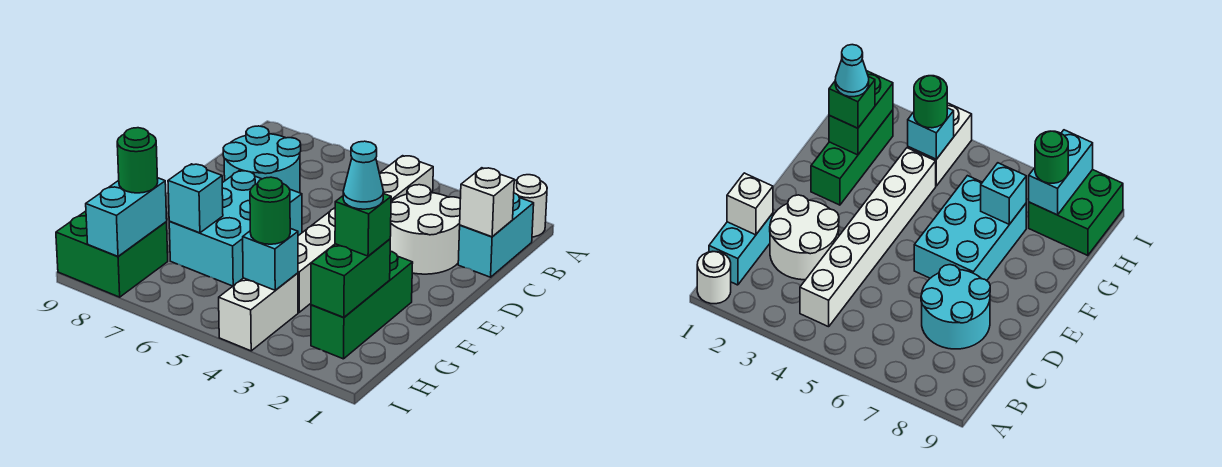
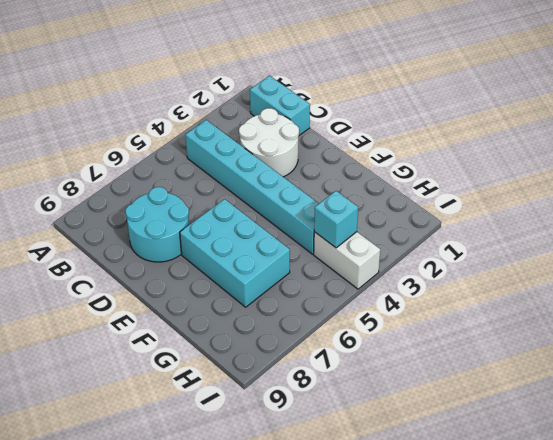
cyan brick B4:G4 level 1 -> white brick B4:G4 level 1
none -> white round brick A1 level 1
none -> green brick F2:H2 level 1
none -> green brick H8:I9 level 1

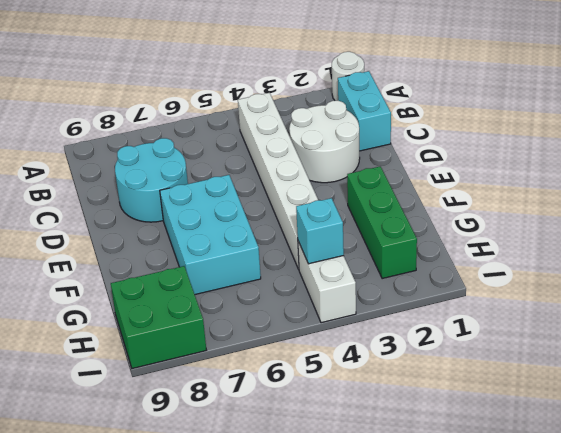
none -> white brick C1 level 2
none -> green brick G2:H2 level 2
none -> cyan brick G7 level 2

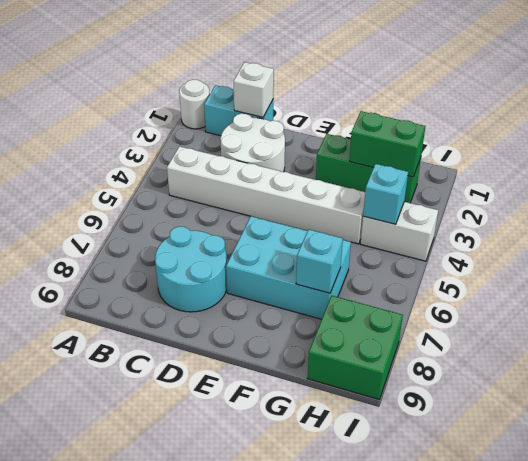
none -> cyan brick H8:I8 level 2
none -> green brick G2 level 3
none -> green round brick H4 level 3

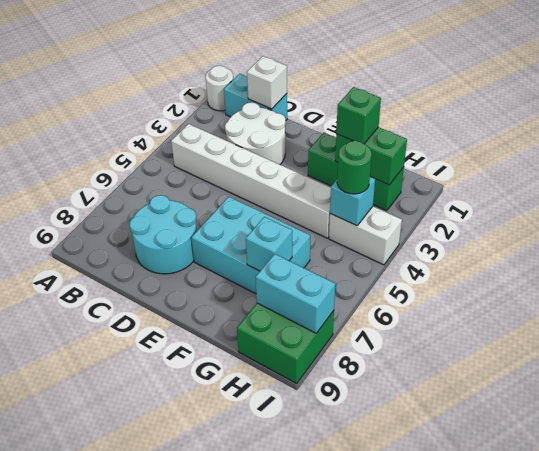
none -> green round brick H8 level 3
none -> cyan cone G2 level 4

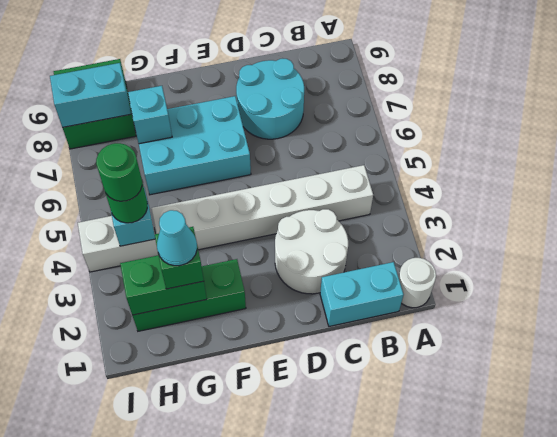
green round brick H4 level 4 -> green round brick H8 level 3
none -> white brick C1 level 2

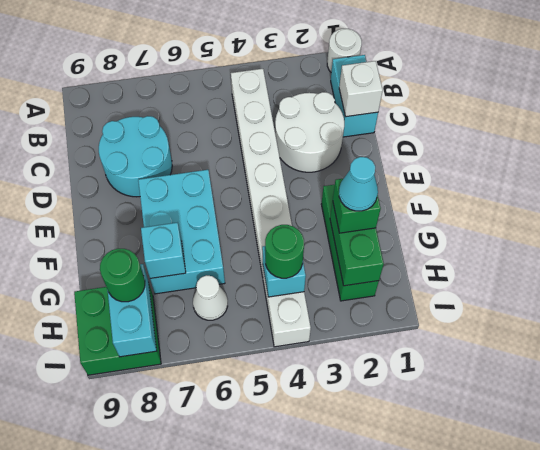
white cone H6 level 1 -> none

